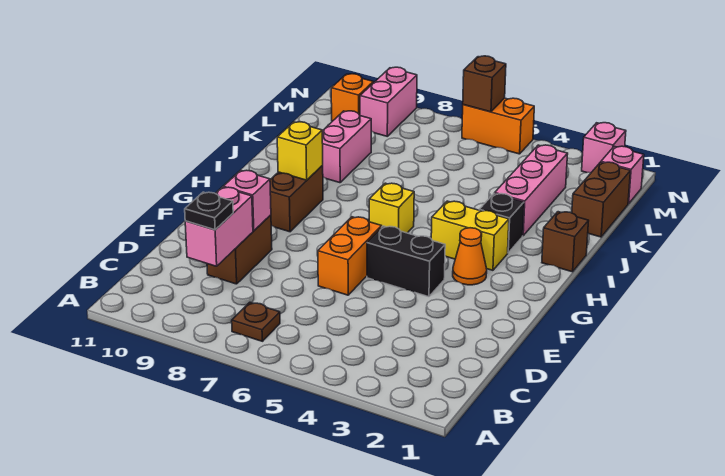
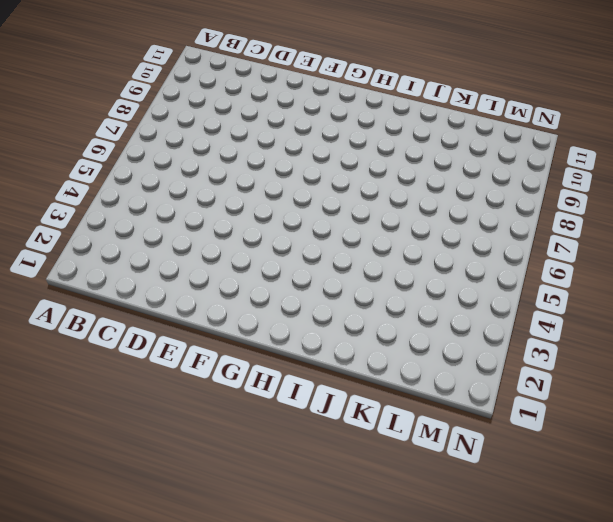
none -> brown plate B7 level 1
none -> brown brick D9:E9 level 1
none -> orange brick E6:F6 level 1

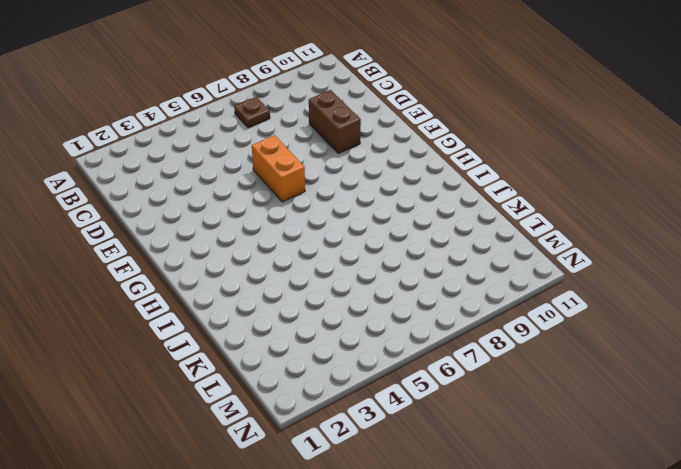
none -> black brick F4:F5 level 1
none -> orange cone G3 level 1
none -> brown brick G9:H9 level 1

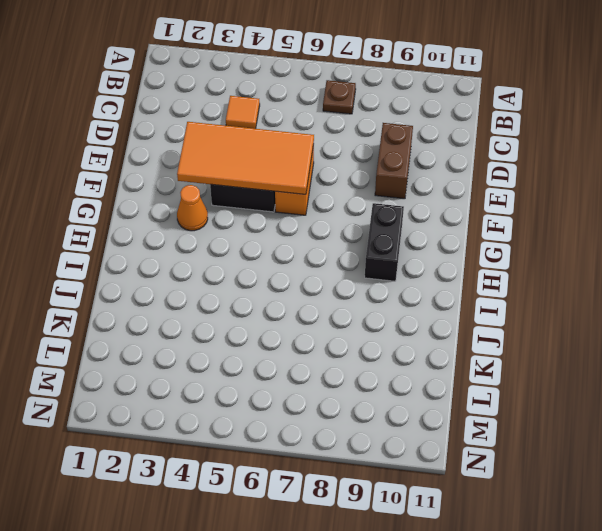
orange tile C4 level 1 -> none
orange tile E3:F6 level 2 -> none
black brick G9:H9 level 1 -> brown brick G9:H9 level 1
none -> yellow brick H3:H4 level 1
none -> yellow brick H6 level 1
none -> brown brick I1 level 1

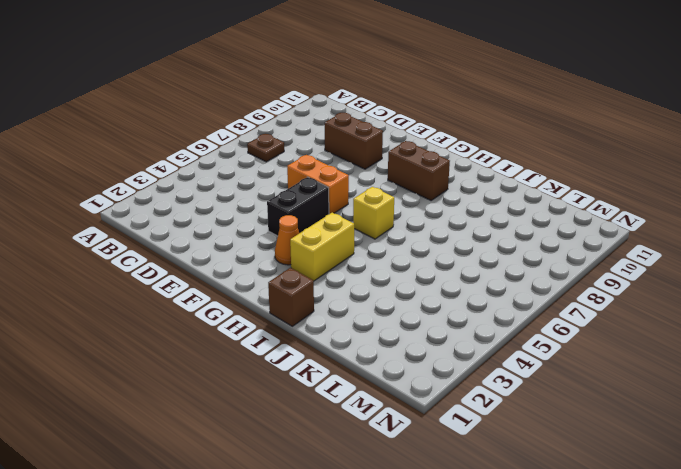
none -> black brick I3 level 1
none -> pink brick J3:L3 level 1
none -> pink brick J9:K9 level 1

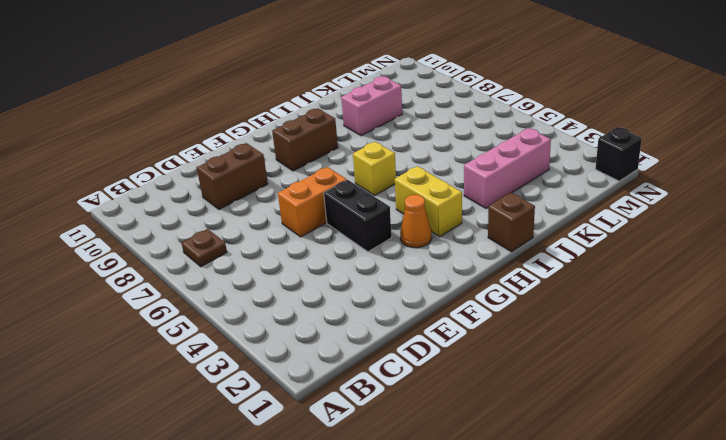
black brick N1 level 1 -> black brick I3 level 1
none -> brown brick K1:L1 level 1
none -> pink brick M1 level 1
none -> pink brick M9:N9 level 1

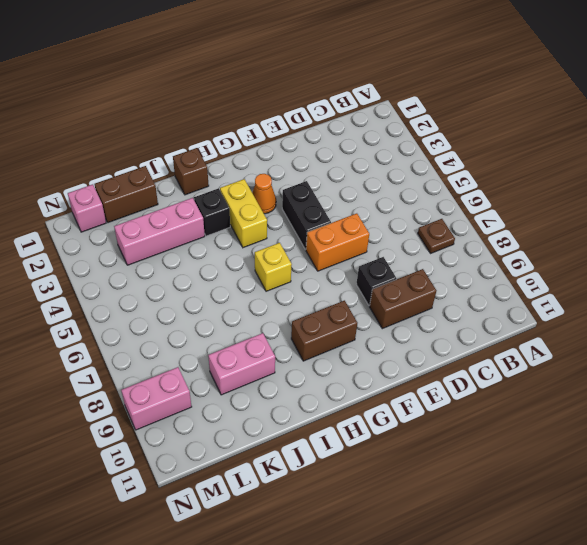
black brick E8 level 1 -> none
none -> orange brick M10 level 1
none -> pink brick N2 level 1
none -> orange brick N5:N6 level 1

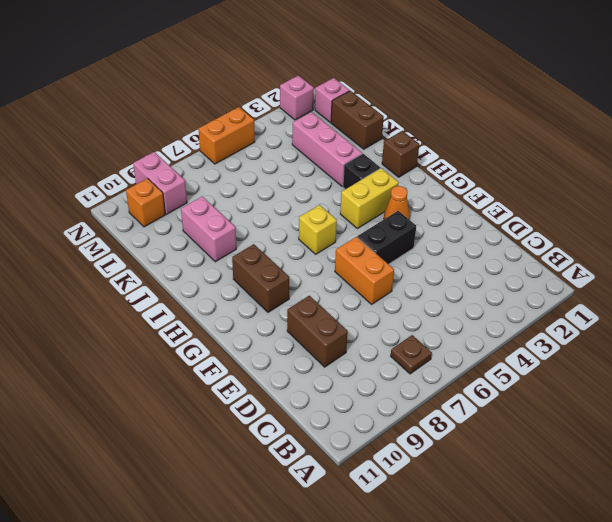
none -> pink brick C9:D9 level 2
none -> pink brick E9 level 2
none -> yellow brick H9 level 2

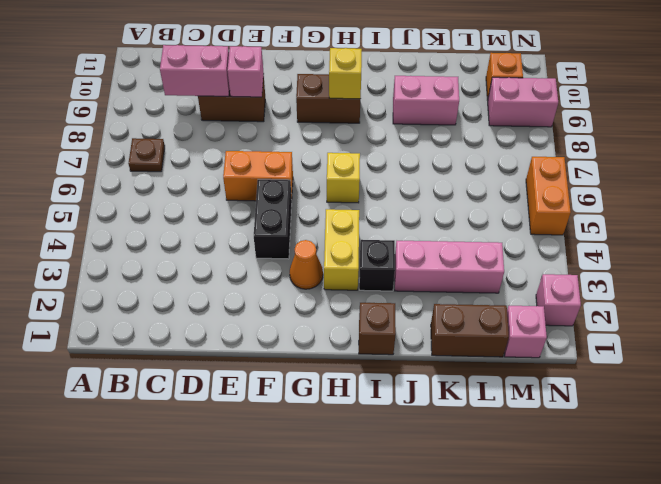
none -> brown brick N6 level 2
none -> black plate C9 level 3

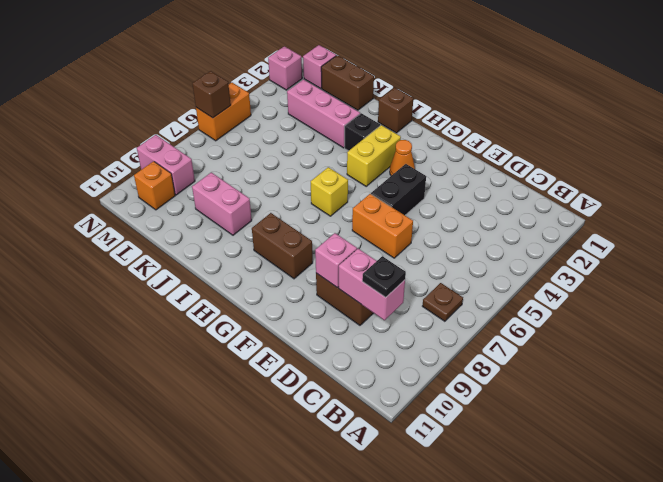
none -> yellow brick H9 level 2

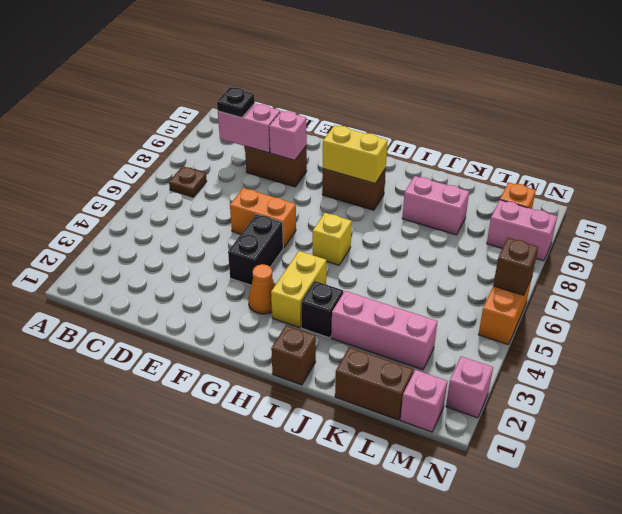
yellow brick G9:H9 level 2 -> yellow brick H9 level 2

